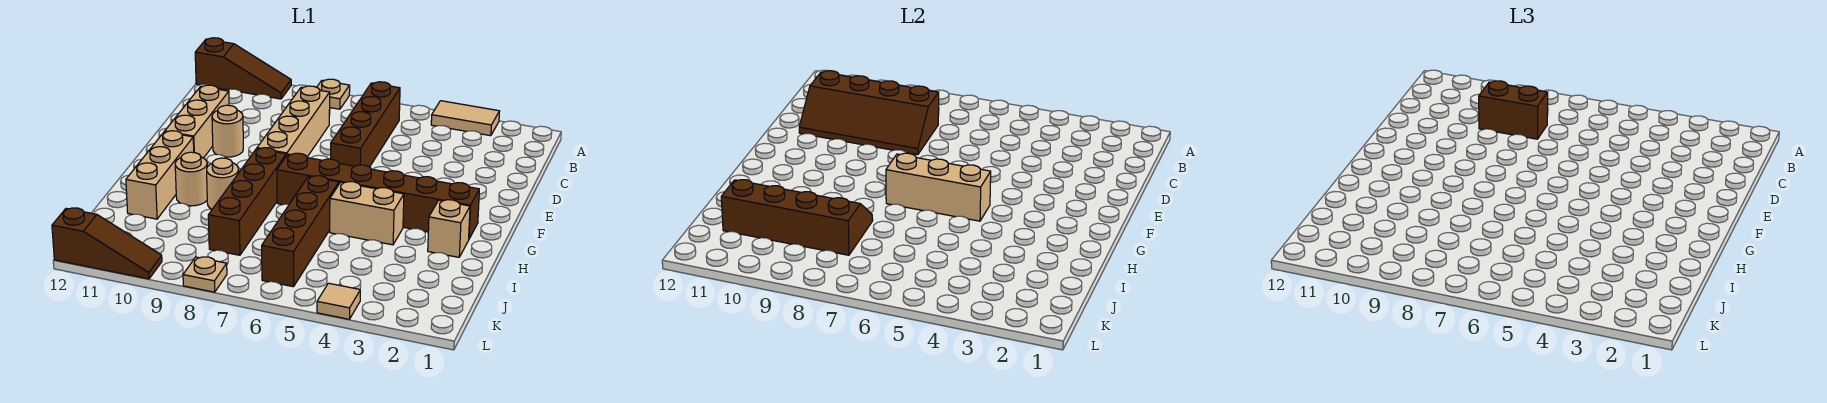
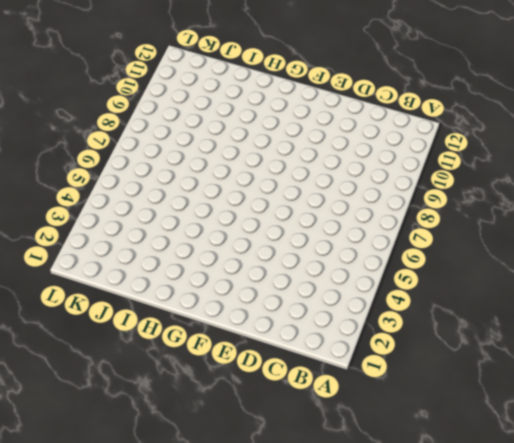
none -> tan tile A3:A4 level 1
none -> tan plate A8 level 1
none -> brown slope A10:A12 level 1 top 12

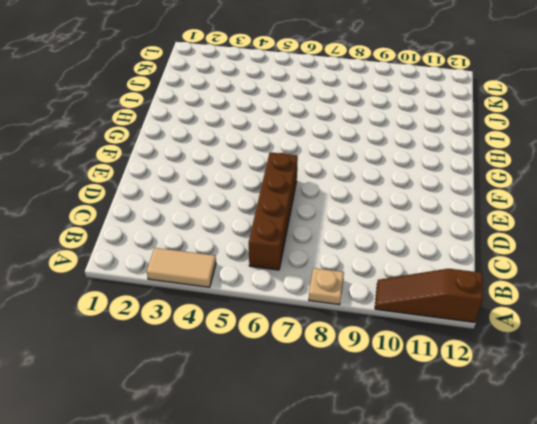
none -> tan brick C8:F8 level 1
none -> tan brick D11:F11 level 1
none -> tan round brick E10 level 1

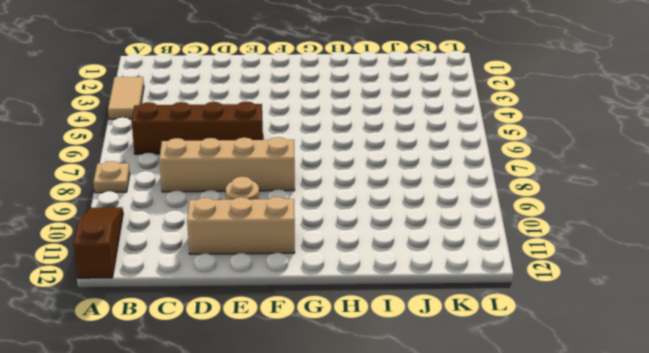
none -> brown brick G2:G7 level 1
none -> brown brick G8:J8 level 1
none -> tan brick G11:I11 level 1

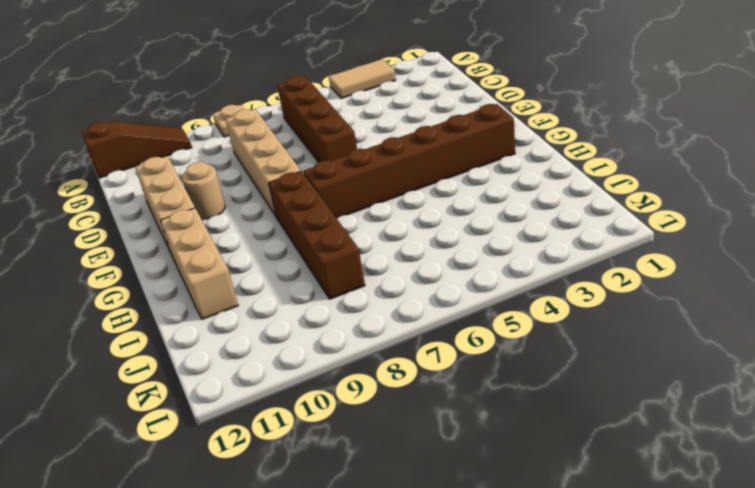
none -> tan brick H2 level 1
none -> tan brick H4:H5 level 1
none -> brown brick H6:K6 level 1

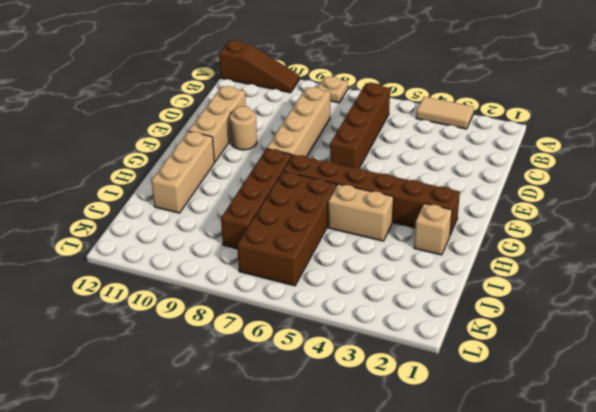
brown brick H6:K7 level 1 -> brown brick H6:K6 level 1
none -> tan round brick H9 level 1
none -> tan round brick H10 level 1
none -> tan tile L4 level 1

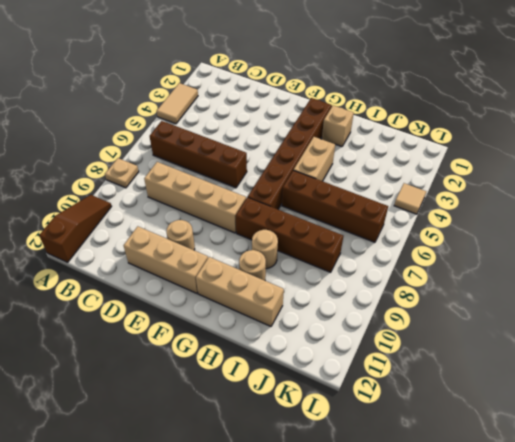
none -> tan plate L8 level 1
none -> brown slope L10:L12 level 1 top 12
none -> brown slope C8:D11 level 2 top C

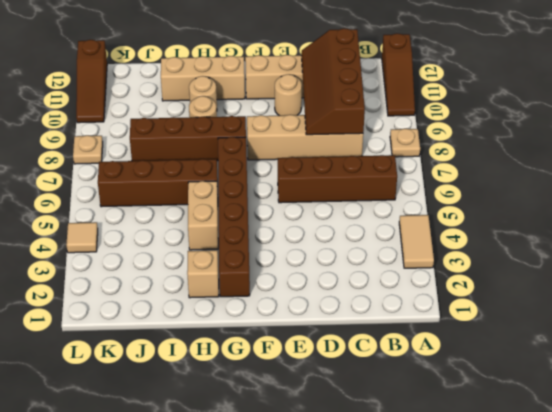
none -> tan brick G5:G7 level 2
none -> brown slope I8:J11 level 2 top J
none -> brown brick C8:C9 level 3

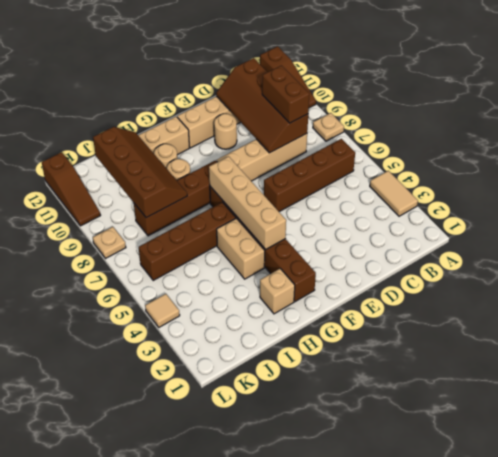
tan brick G4:G7 level 2 -> tan brick G5:G7 level 2

